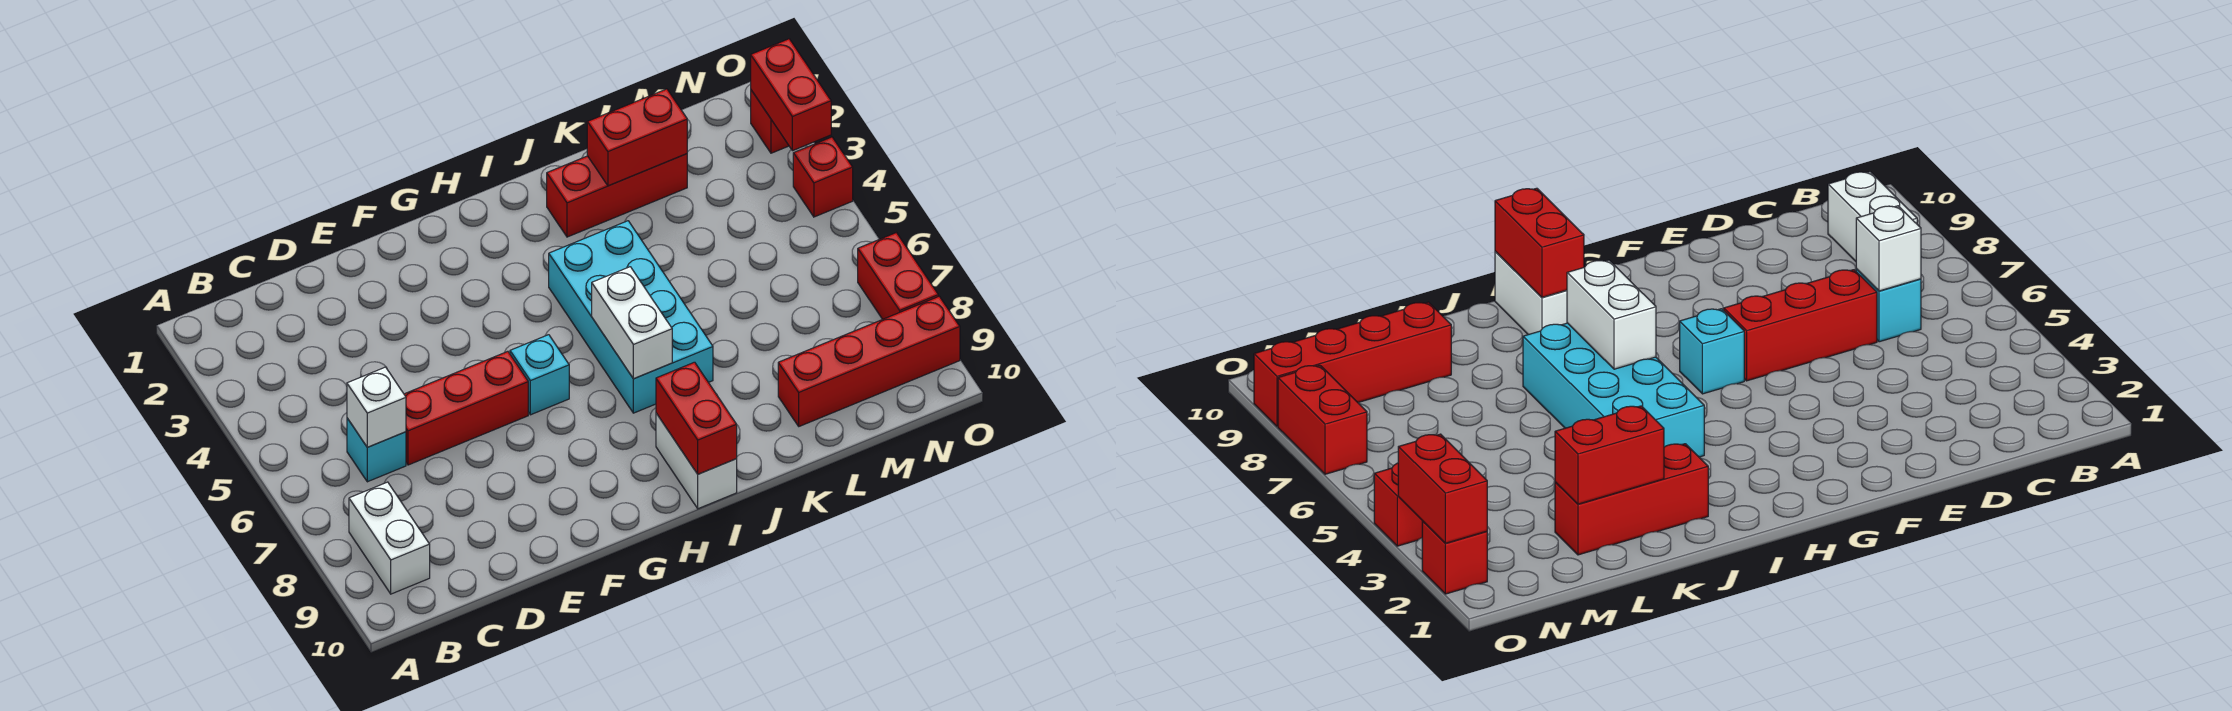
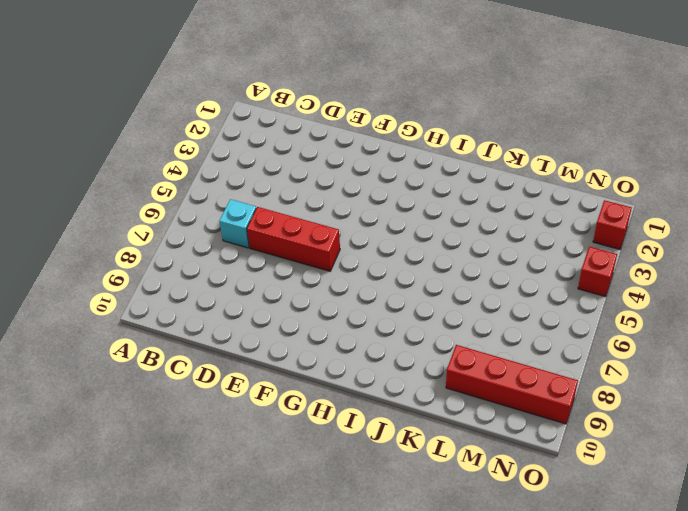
none -> white brick B8:B9 level 1
none -> cyan brick G6 level 1
none -> cyan brick I4:J7 level 1

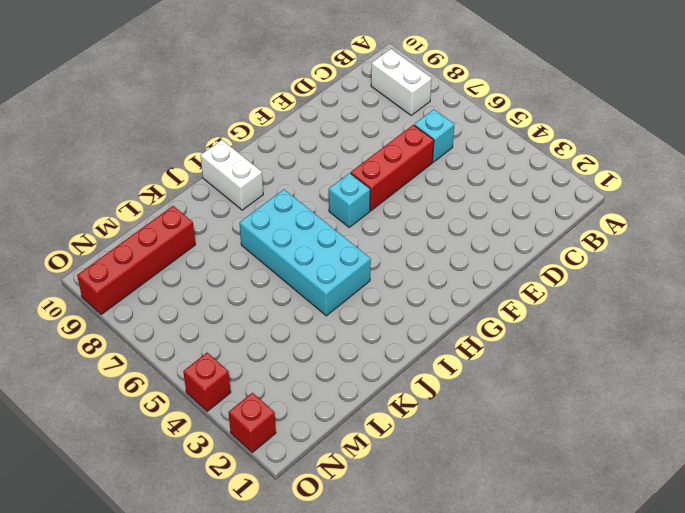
none -> red brick J2:L2 level 1
none -> red brick O7:O8 level 1
none -> white brick C6 level 2

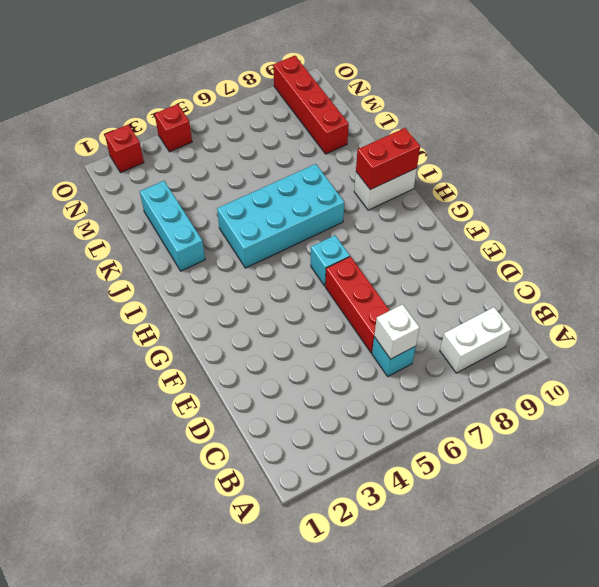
cyan brick J2:L2 level 1 -> red brick J2:L2 level 1
none -> red brick O7:O8 level 1
none -> white brick I6:I7 level 2
none -> red brick K2:L2 level 2

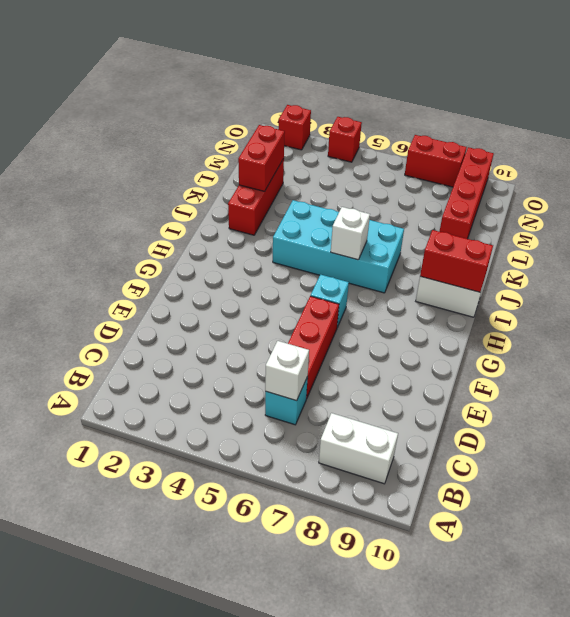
white brick I6 level 2 -> white brick I6:I7 level 2
none -> red brick O2:O3 level 2

